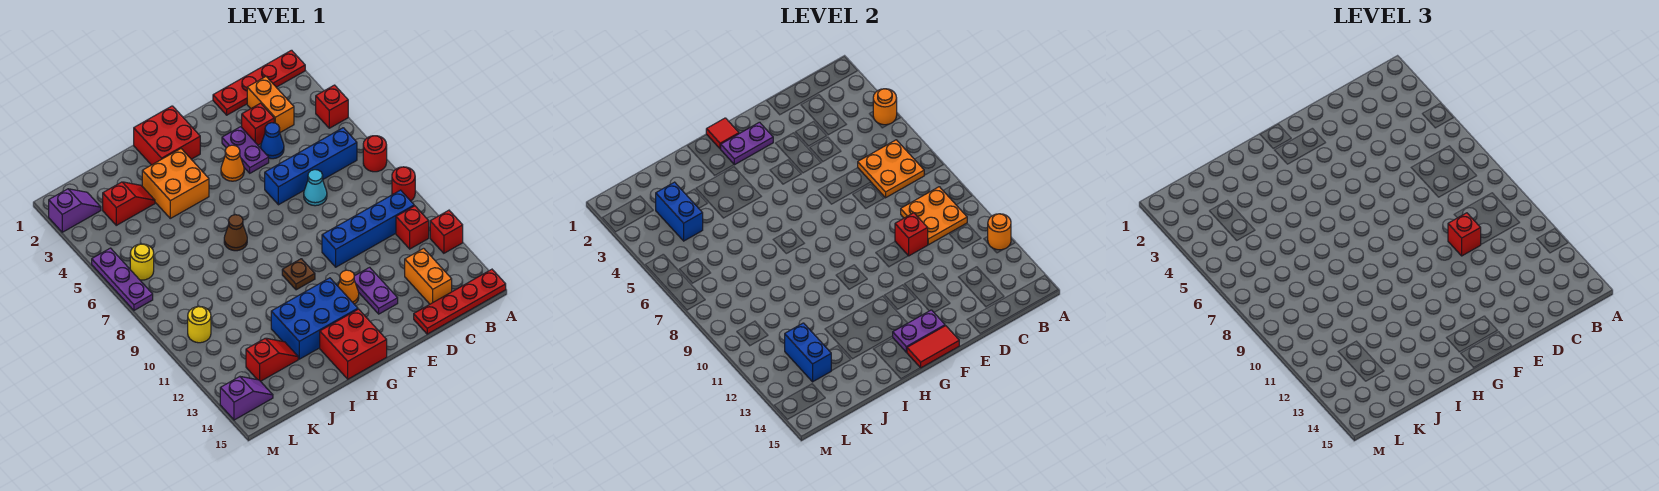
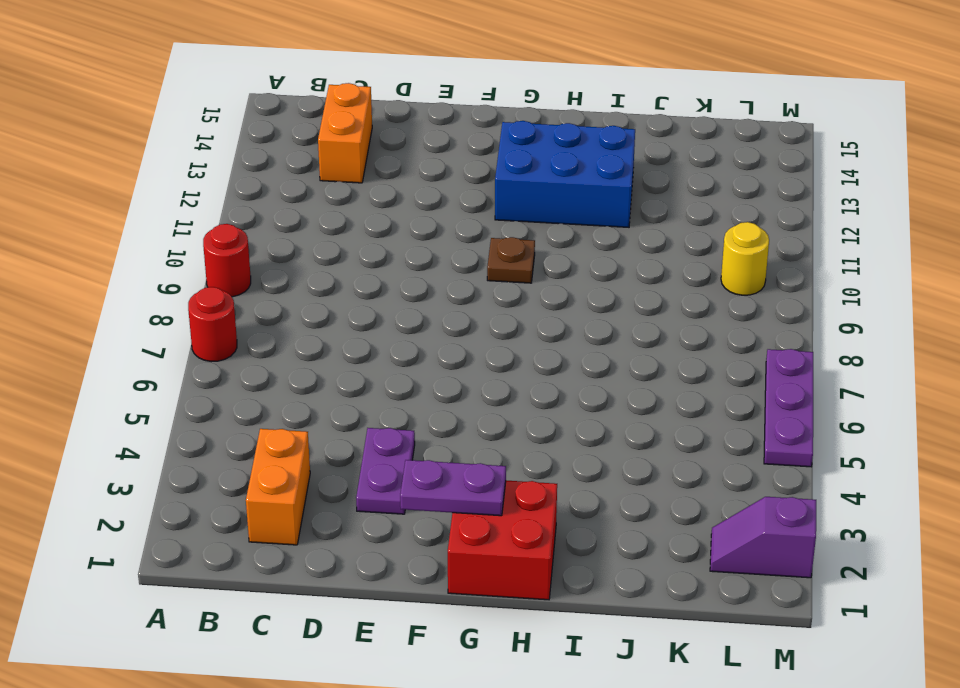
none -> red plate A1:D1 level 1
none -> red brick A4 level 1
none -> red brick A12 level 1
none -> red plate A15:D15 level 1

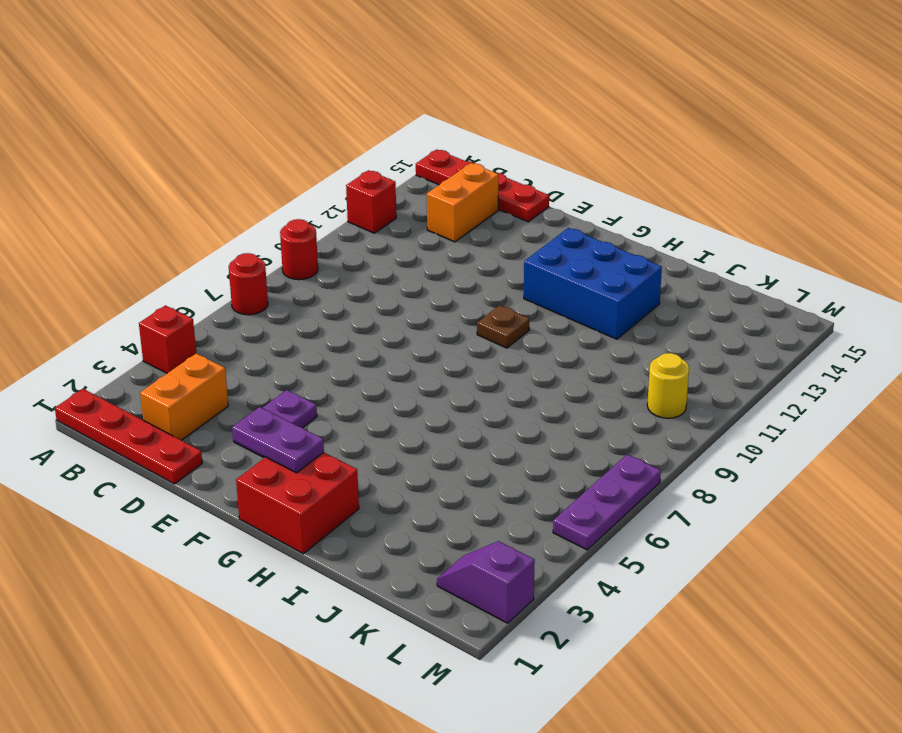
none -> blue brick B6:E6 level 1
none -> blue brick B10:E10 level 1
none -> red brick B11 level 1
none -> red brick D3 level 1

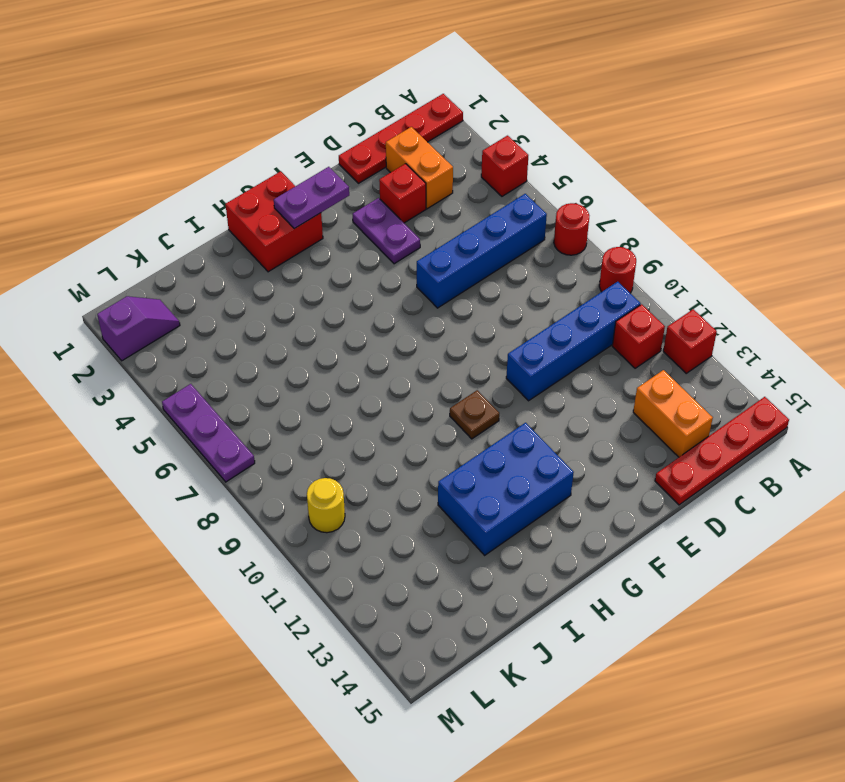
none -> blue cone D4 level 1
none -> cyan cone D7 level 1
none -> purple plate E12:E13 level 1
none -> orange cone F4 level 1

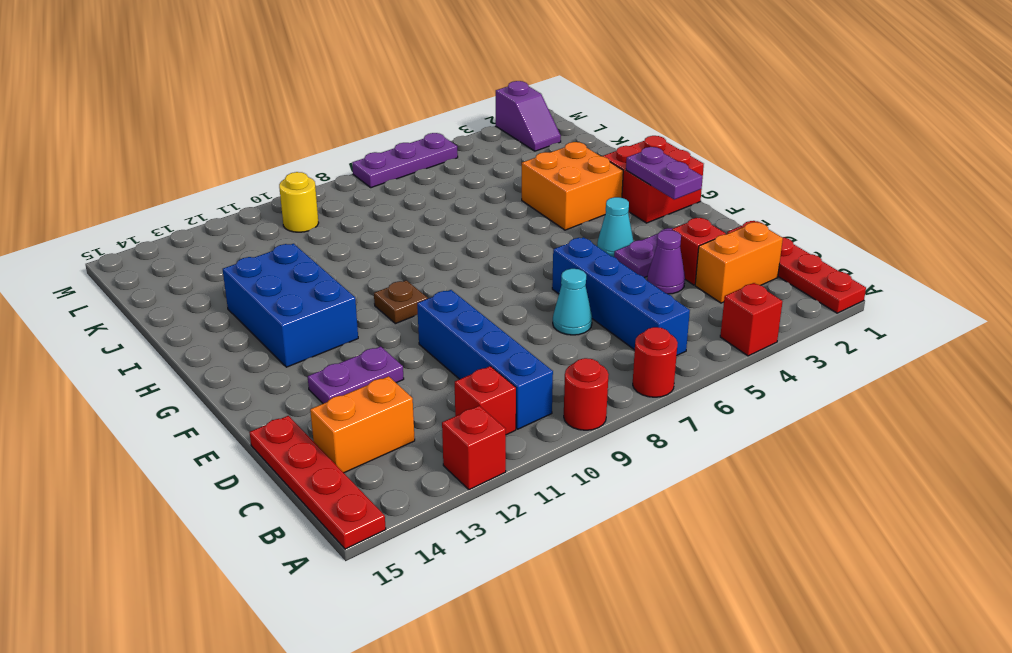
purple cone D4 level 1 -> blue cone D4 level 1
cyan cone F4 level 1 -> orange cone F4 level 1
none -> orange cone F12 level 1
none -> red brick G14:H15 level 1
none -> brown cone H7 level 1
none -> red slope J3:K3 level 1 top K

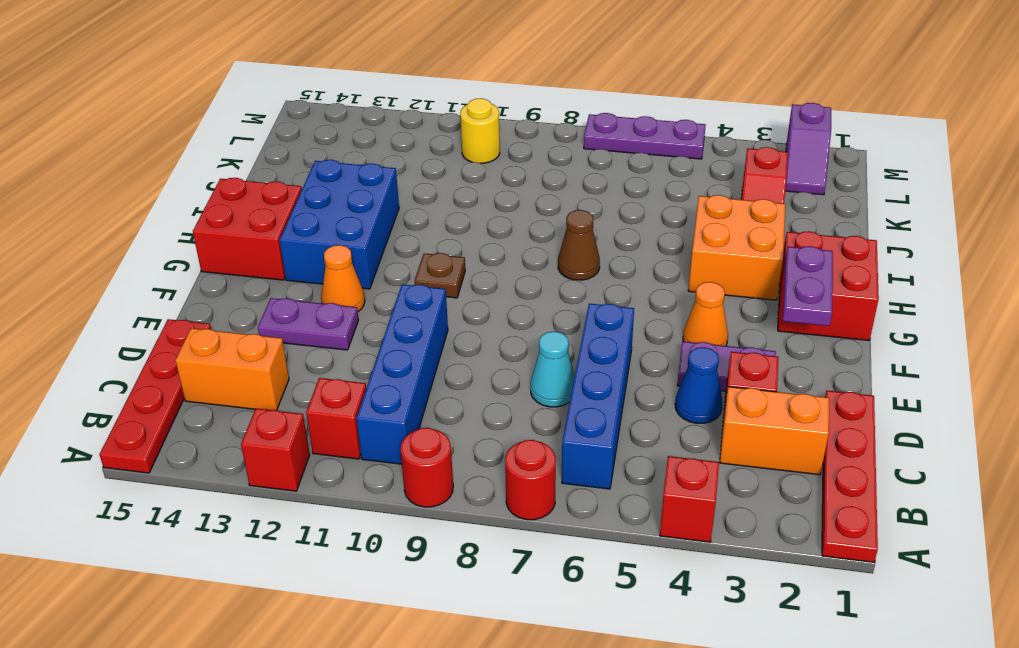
none -> red slope J13:K13 level 1 top K
none -> yellow round brick L6 level 1
none -> purple slope L14:M14 level 1 top M
none -> orange round brick A4 level 2

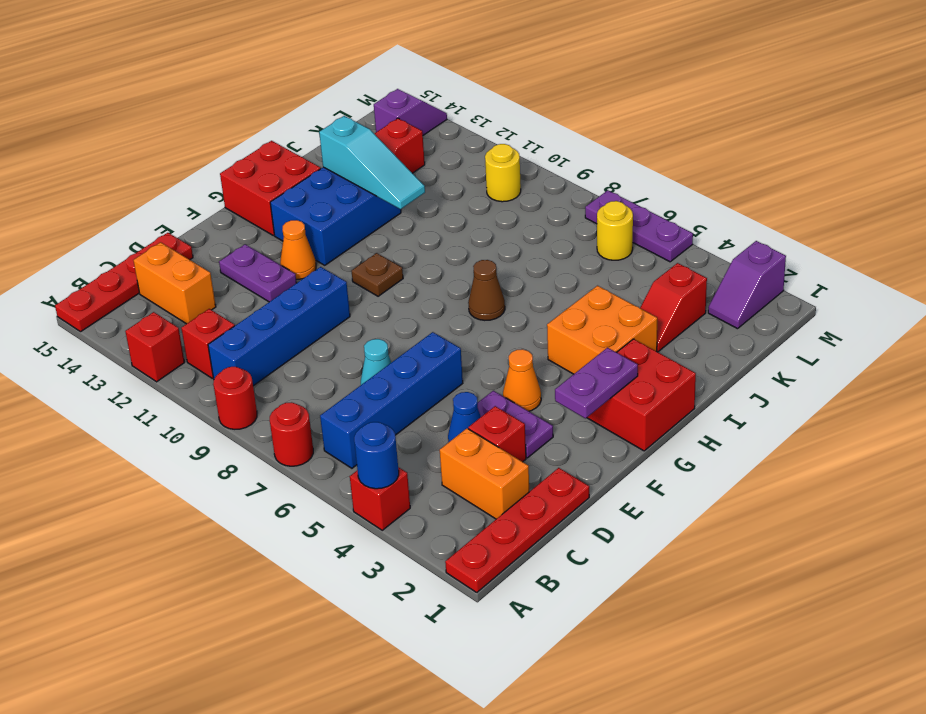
blue round brick A4 level 2 -> orange round brick A4 level 2
cyan slope I11:I13 level 2 top 13 -> none
purple slope L14:M14 level 1 top L -> purple slope L14:M14 level 1 top M
none -> orange round brick A12 level 2
none -> orange plate B6:C7 level 2
none -> orange plate B9:C10 level 2
none -> red brick D10 level 2

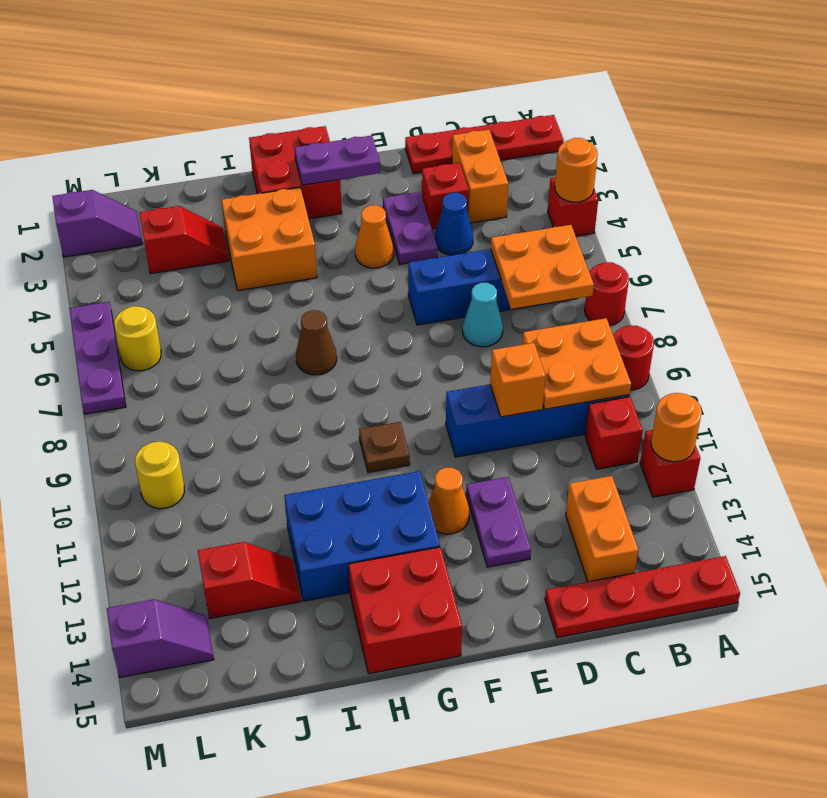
orange brick D10 level 2 -> red brick D10 level 2
none -> purple plate F14:G14 level 2
none -> red tile F15:G15 level 2
none -> red tile G1 level 2
none -> blue brick K3:K4 level 2

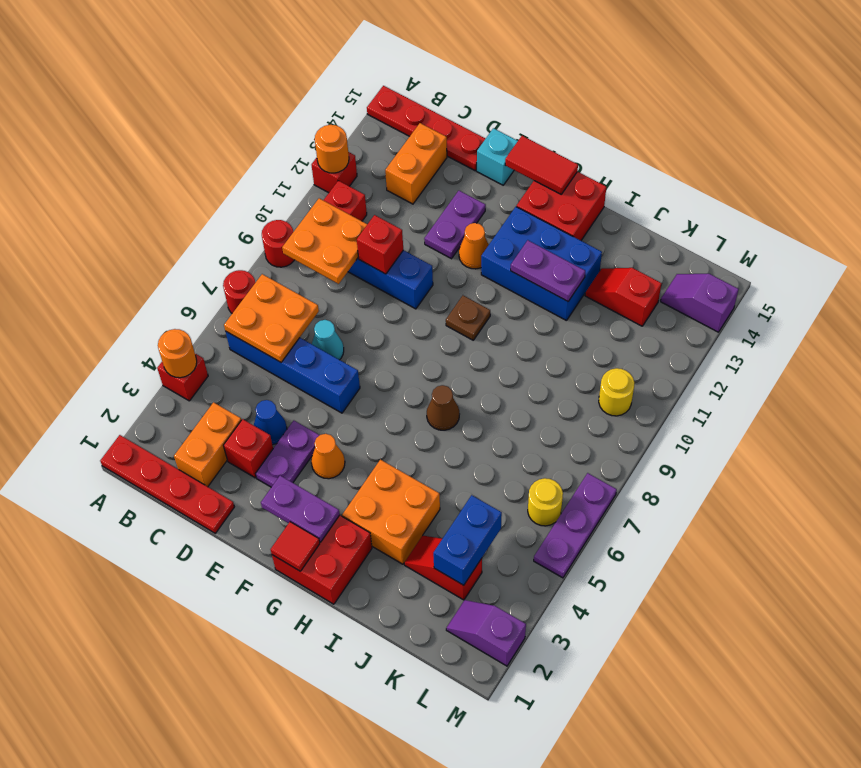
cyan brick E15 level 1 -> none
purple plate H12:I12 level 2 -> purple plate F14:G14 level 2
none -> blue brick K12:K13 level 2
none -> red brick D10 level 3

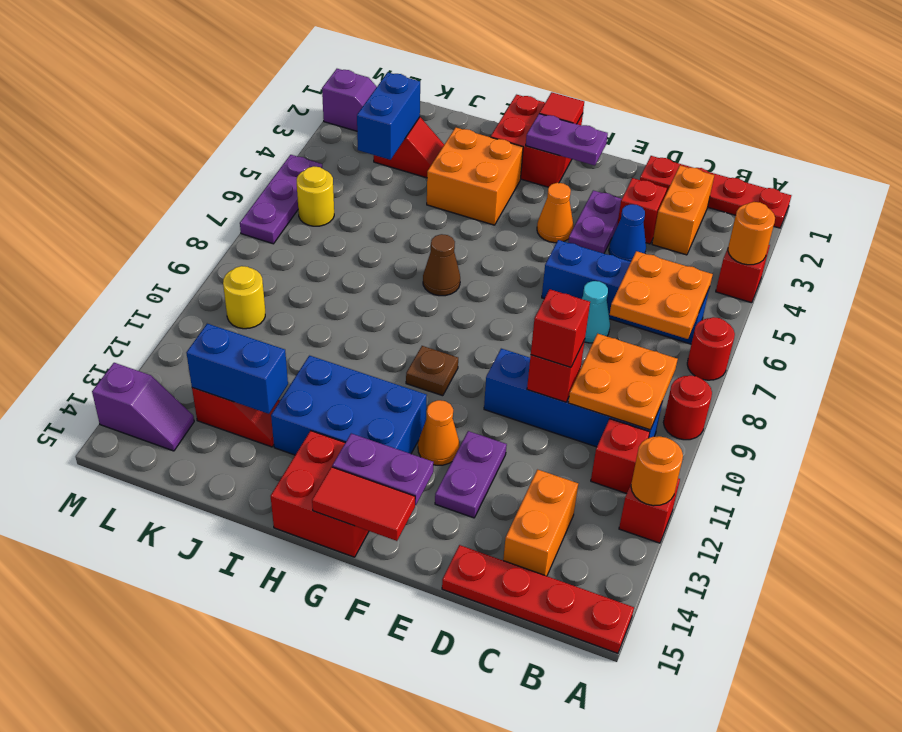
blue brick J13:K13 level 2 -> blue brick K12:K13 level 2

